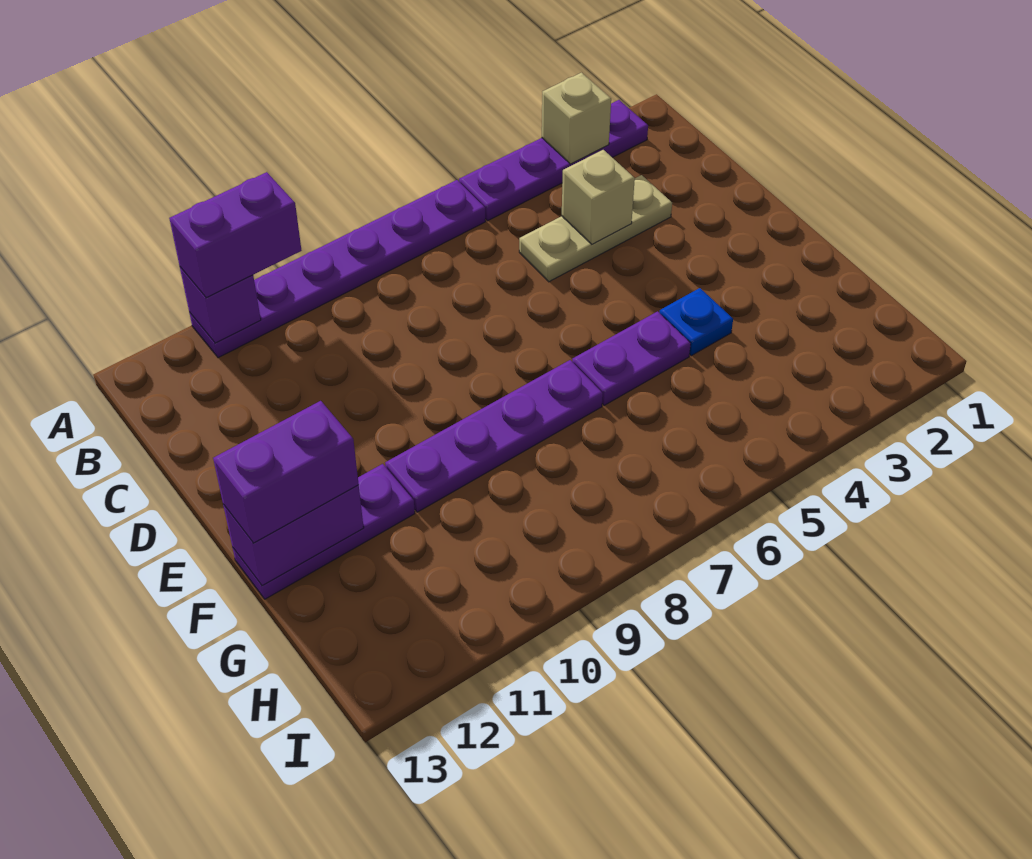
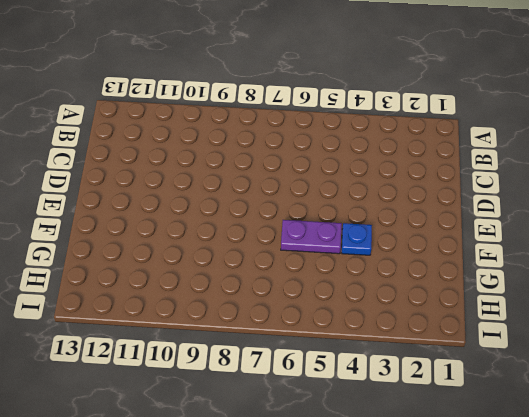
none -> purple plate A2:A5 level 1
none -> purple plate A6:A11 level 1
none -> tan plate C3:C5 level 1

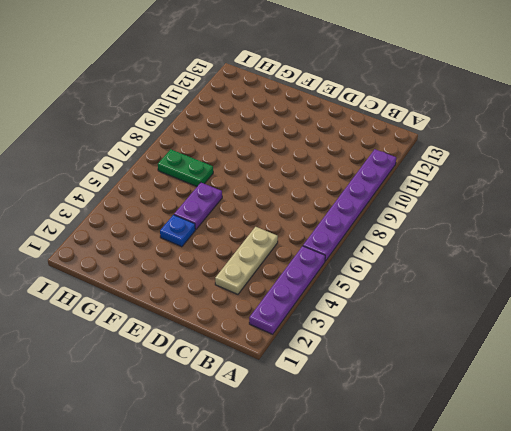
green plate G7:H7 level 1 -> none
none -> purple plate F7:F10 level 1
none -> purple plate F11:F13 level 1
none -> tan brick A3 level 2

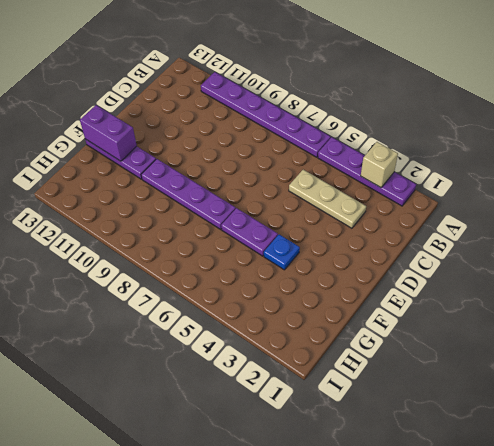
none -> purple brick A11 level 2
none -> tan brick C4 level 2
none -> purple brick A10:A11 level 3

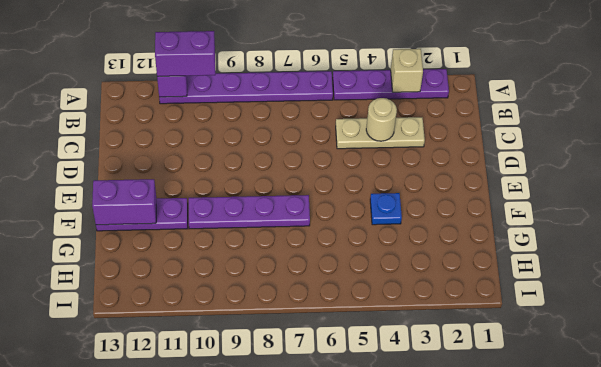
tan round brick C4 level 2 -> tan brick C4 level 2
none -> purple plate F5:F6 level 1
none -> purple brick F12:F13 level 3

